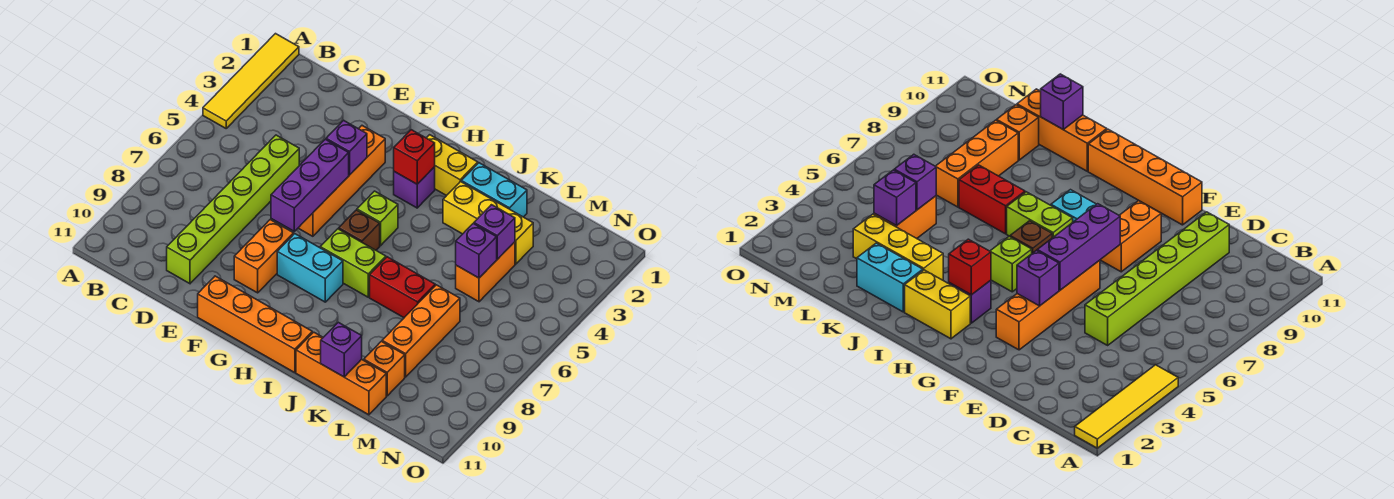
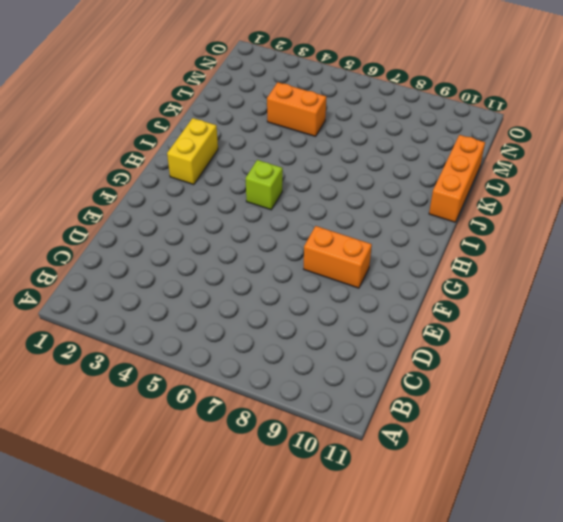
none -> yellow tile A1:A4 level 1
none -> lime brick D5:D10 level 1
none -> orange brick F3:F6 level 1

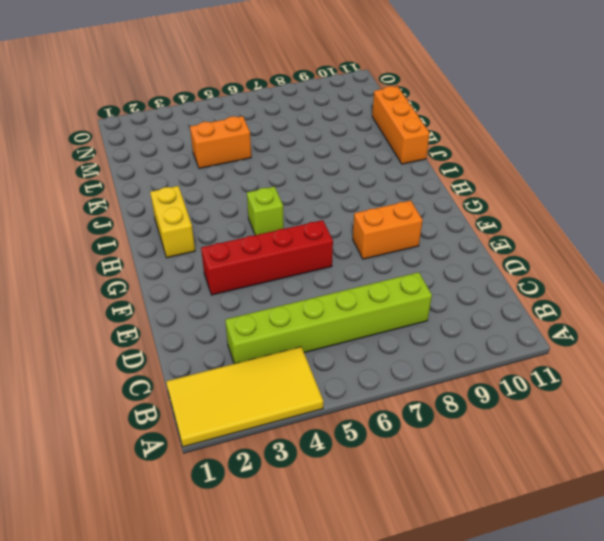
yellow tile A1:B4 level 1 -> yellow tile A1:A4 level 1
lime brick C3:C8 level 1 -> lime brick D5:D10 level 1
red brick F3:F6 level 1 -> orange brick F3:F6 level 1
none -> orange brick F11:I11 level 1
none -> cyan brick G8:H8 level 1
none -> purple brick H3 level 1

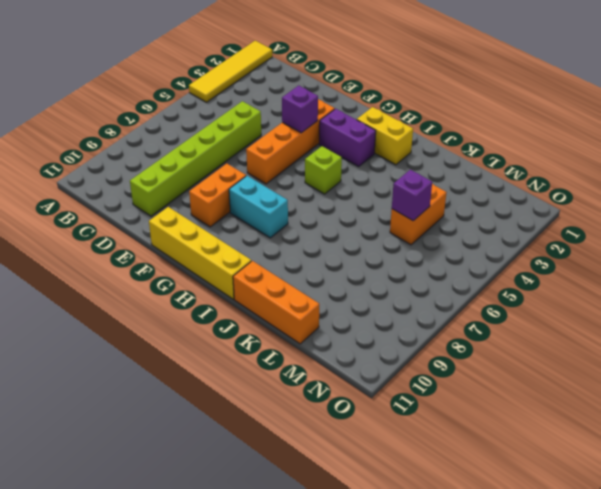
yellow brick F11:I11 level 1 -> orange brick F11:I11 level 1
purple brick G3:H3 level 1 -> purple brick H3 level 1
none -> brown brick H6 level 1
none -> lime brick H7:I7 level 1
none -> cyan brick J2:K2 level 1

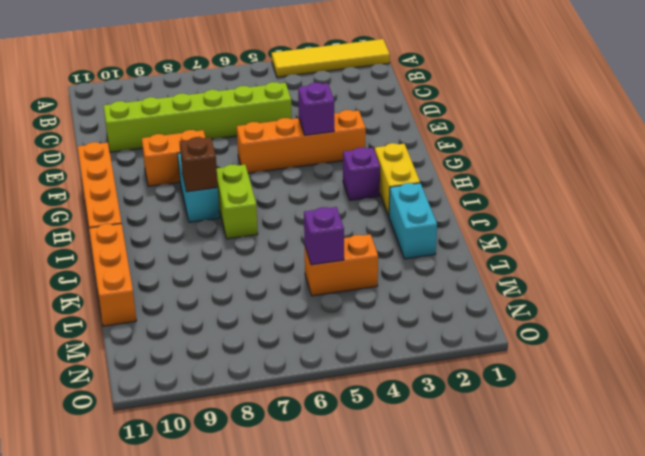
brown brick H8 level 2 -> brown brick H6 level 1
none -> lime brick H5 level 1
none -> yellow brick J3:L3 level 1
none -> red brick J7:K7 level 1

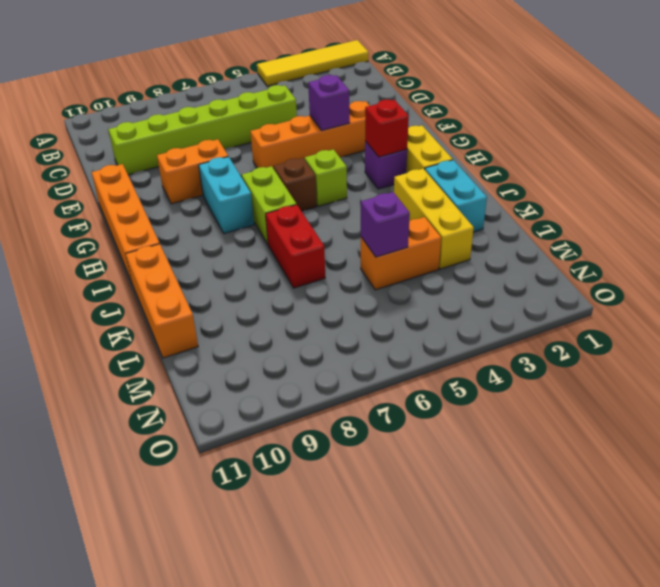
none -> orange brick L7:L9 level 1
none -> orange brick L10 level 1
none -> purple brick F5:F7 level 2

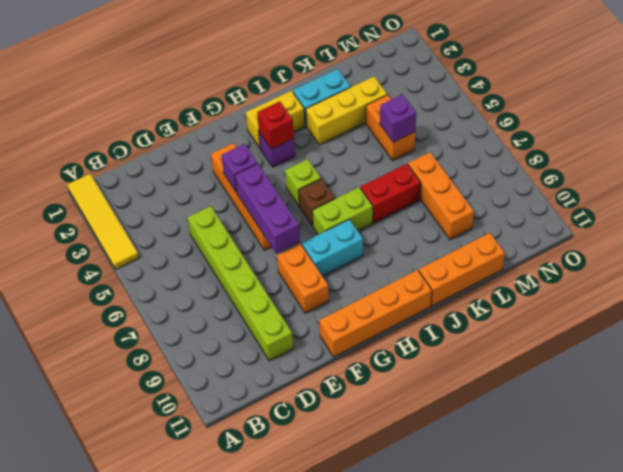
none -> orange brick L10 level 1
none -> purple brick K11 level 2
none -> purple brick L4 level 2

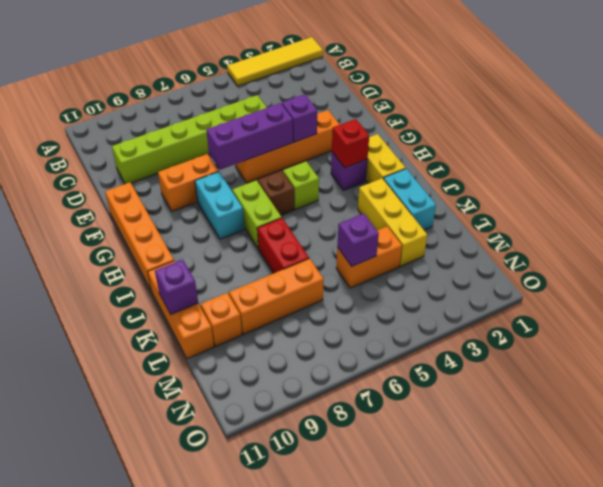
none -> purple brick L4 level 2

